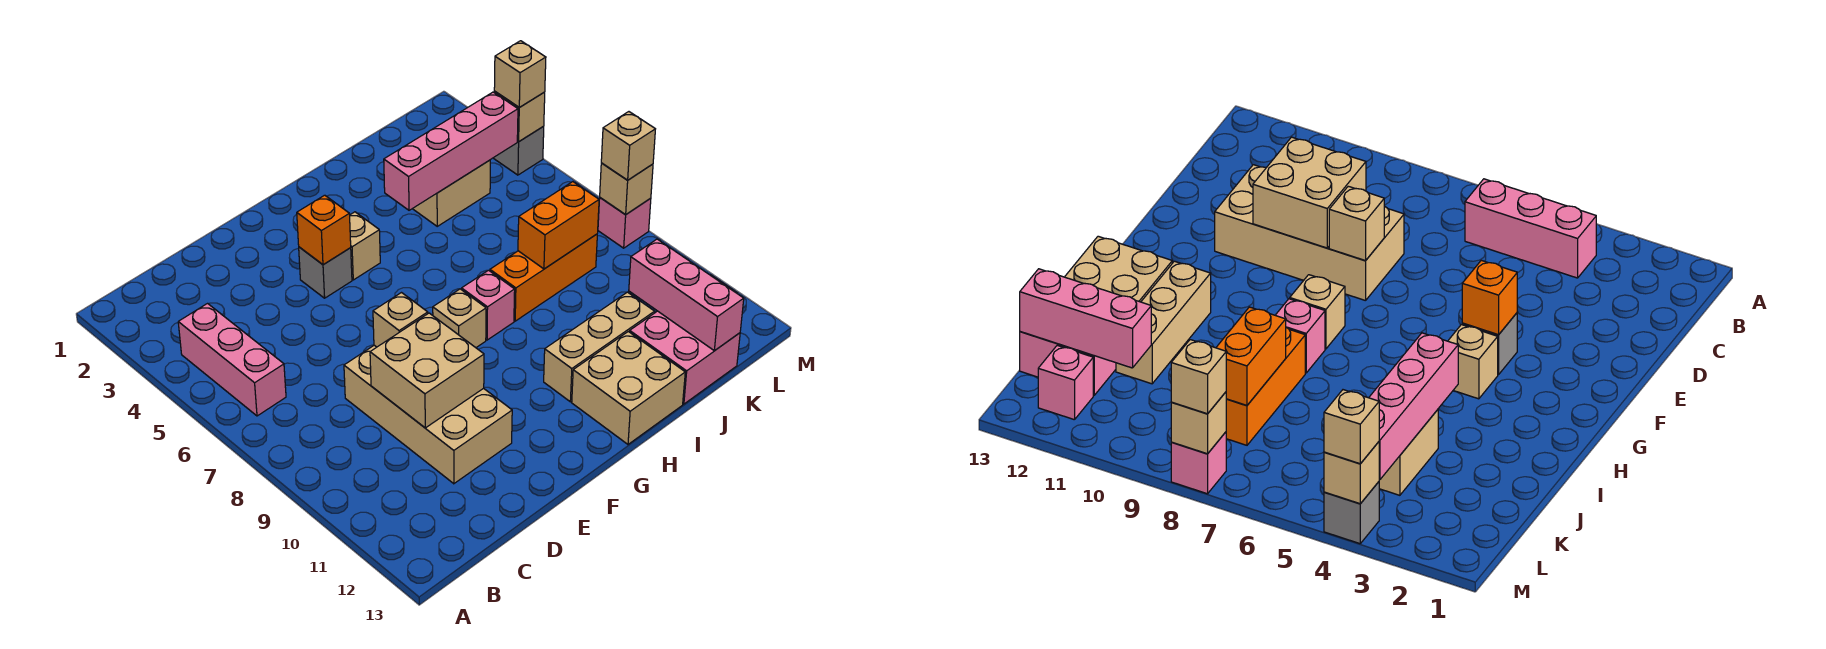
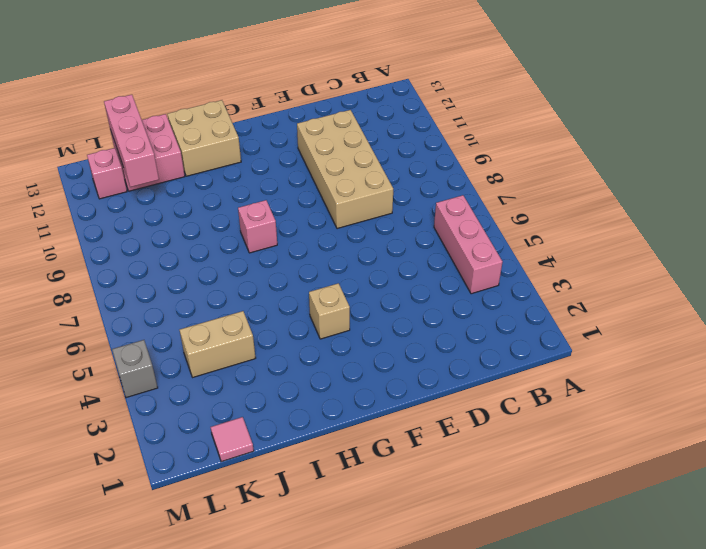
pink tile K1 level 1 -> none
none -> grey brick F4 level 1
none -> tan brick G8 level 1
none -> tan brick H11:J11 level 1

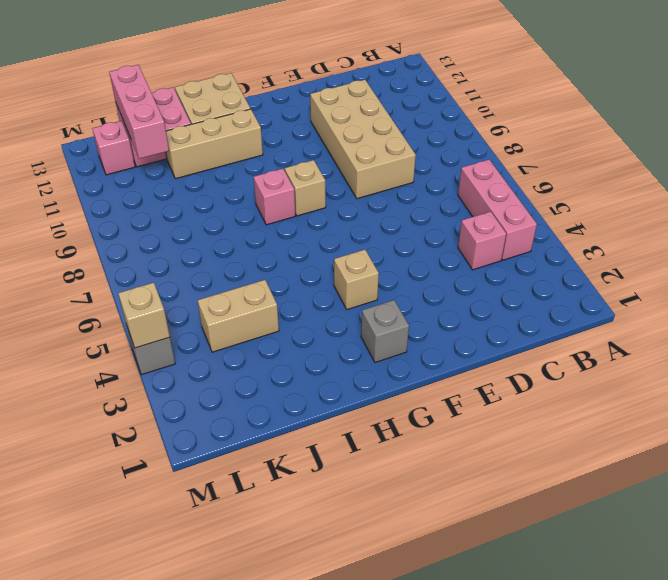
pink brick C4 level 1 -> pink brick M8 level 1
grey brick G2 level 1 -> grey brick F4 level 1
none -> orange brick I8:K8 level 1
none -> tan brick D9:E10 level 2
none -> tan brick E8 level 2

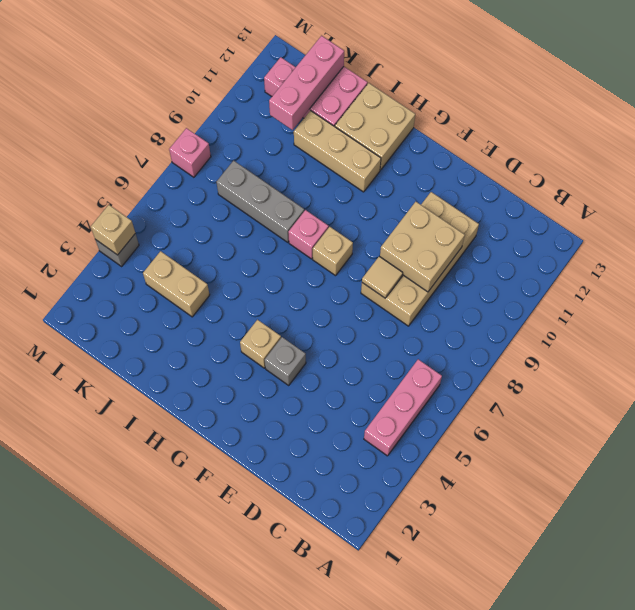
tan tile E8 level 2 -> tan brick E8 level 2
grey brick I8:K8 level 1 -> orange brick I8:K8 level 1
none -> orange brick F4 level 2
none -> pink brick I4:L4 level 2
none -> orange brick J8:K8 level 2

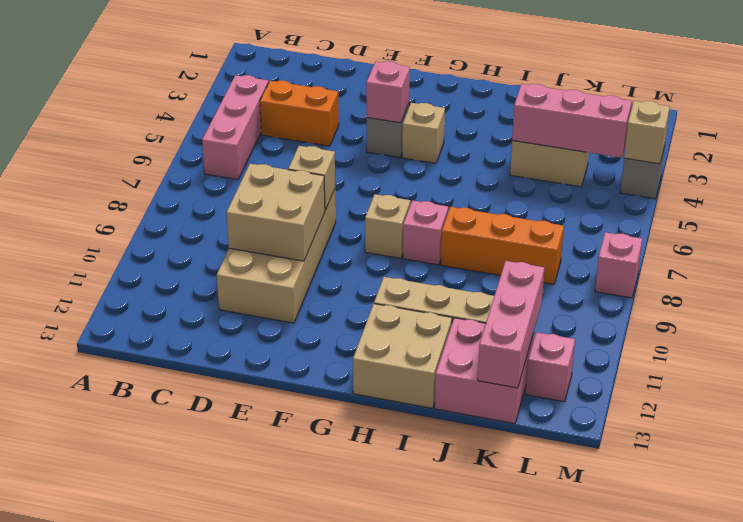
orange brick C4:D4 level 1 -> orange brick J8:K8 level 2
pink brick F4 level 2 -> orange brick F4 level 2
pink brick J4:L4 level 2 -> pink brick I4:L4 level 2
none -> tan brick M8 level 2
none -> tan brick M4 level 3
none -> tan brick M8 level 3

